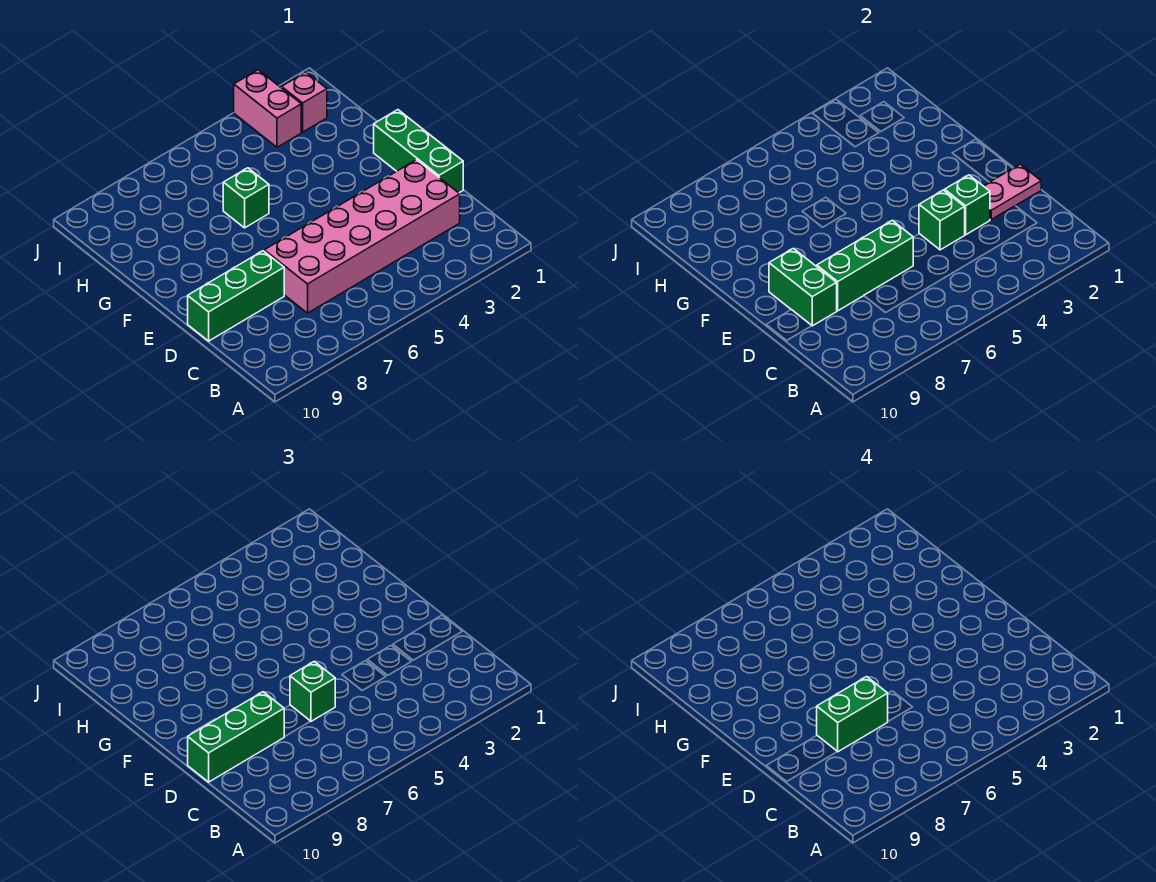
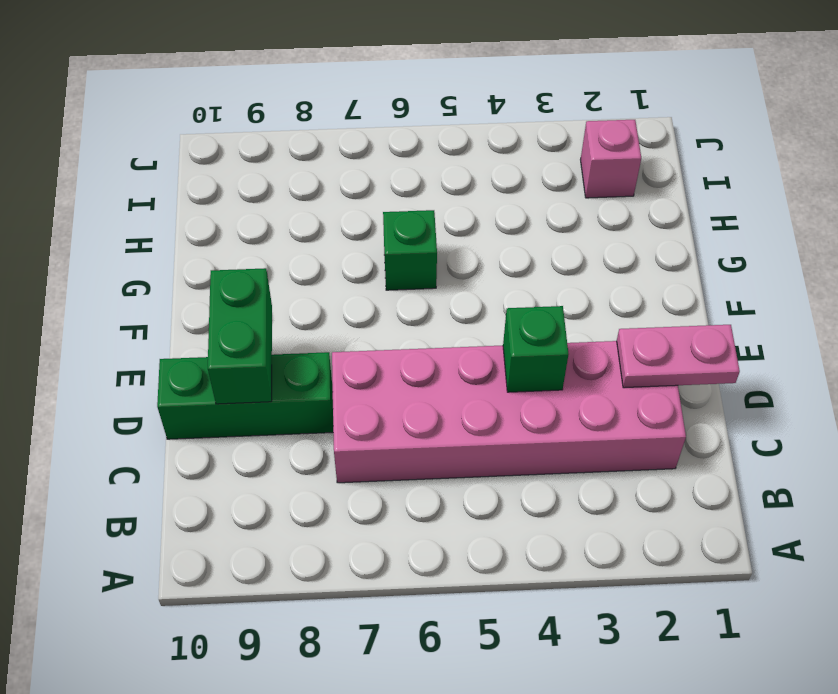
none -> green brick D1:F1 level 1
none -> pink brick I3:J3 level 1
none -> green brick D3 level 2

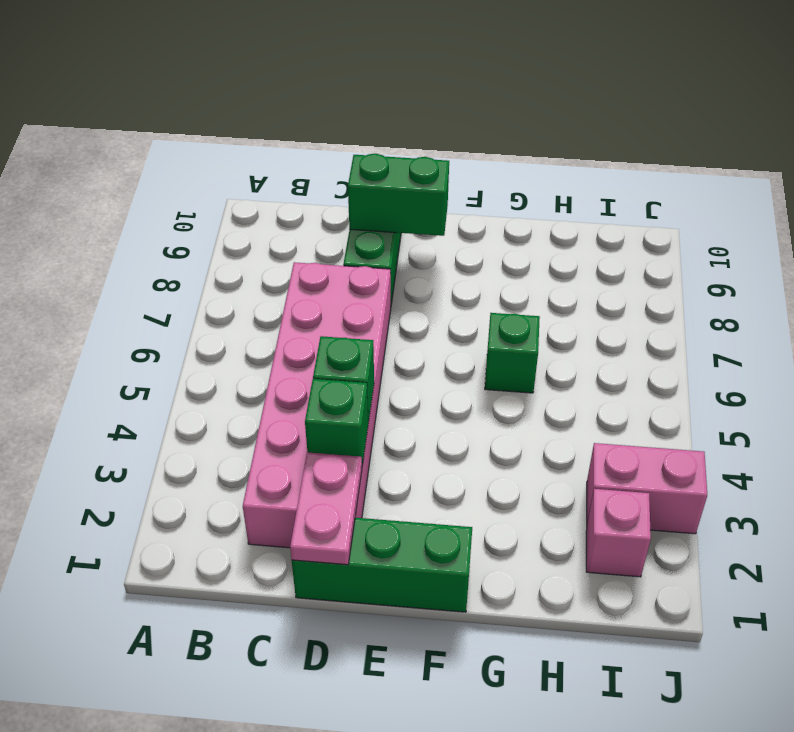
none -> green brick D6:D8 level 2
none -> green brick D6 level 3
none -> green brick D8:D10 level 3

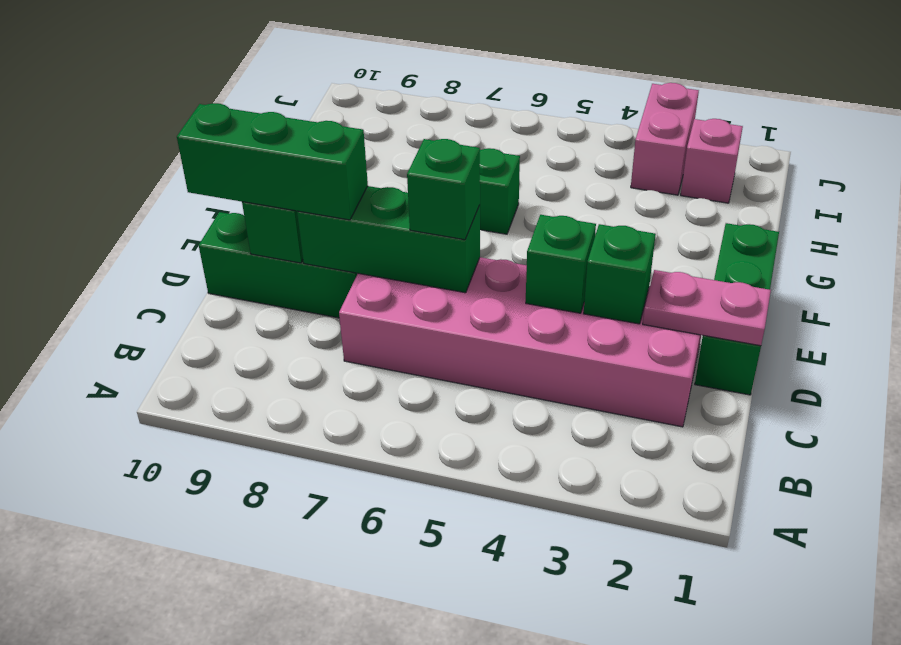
none -> green brick D7:D8 level 4

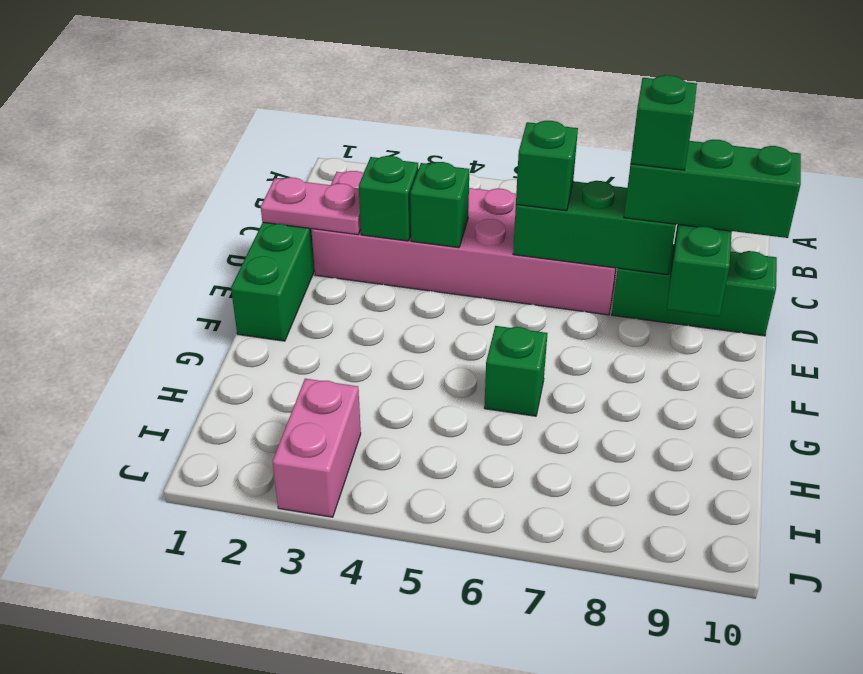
green brick D8 level 4 -> green brick D7:D8 level 4
none -> pink brick I2 level 1

